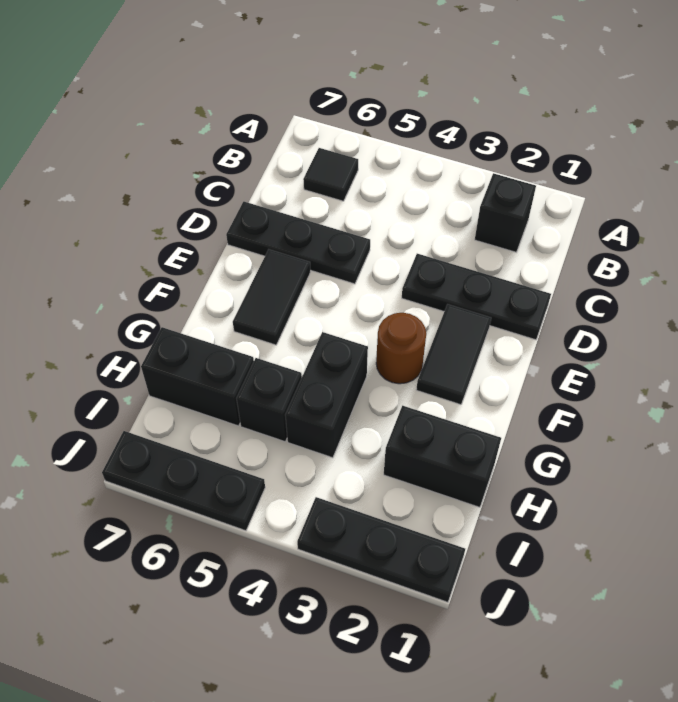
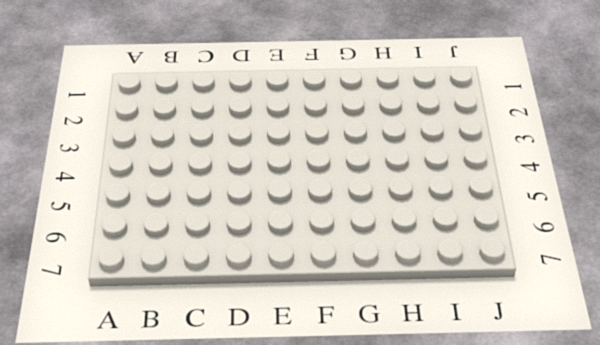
none -> black brick B2 level 1
none -> black tile B6 level 1
none -> black plate D1:D3 level 1

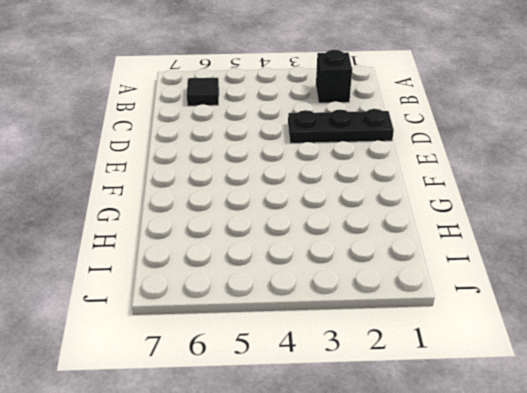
none -> black plate D5:D7 level 1
none -> black tile E2:F2 level 1
none -> black tile E6:F6 level 1

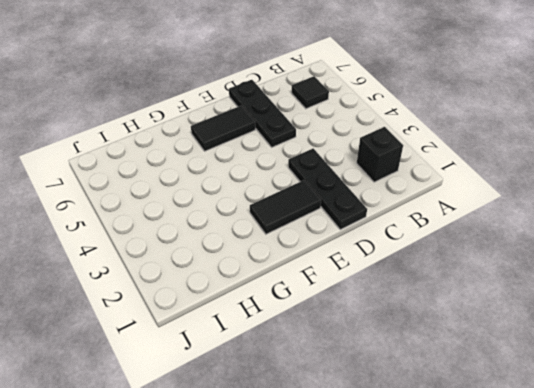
none -> brown round brick F3 level 1
none -> black brick G4:H4 level 1
none -> black brick H1:H2 level 1

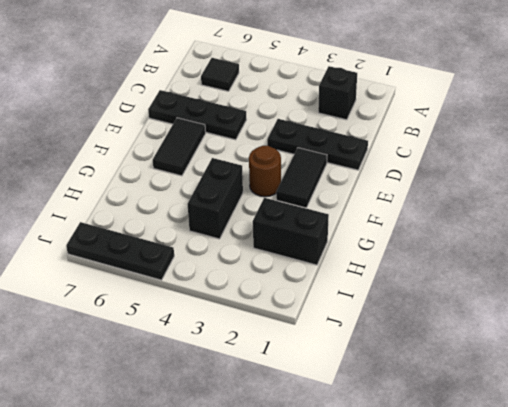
none -> black brick H5 level 1
none -> black brick H6:H7 level 1
none -> black plate J1:J3 level 1

